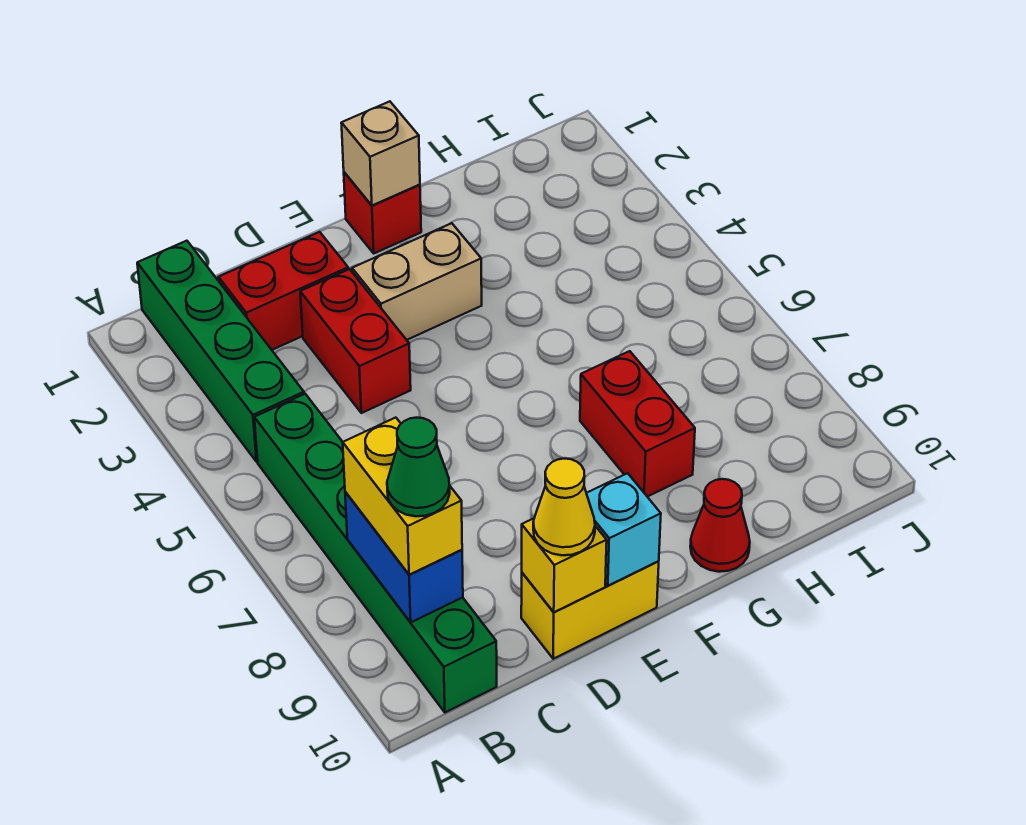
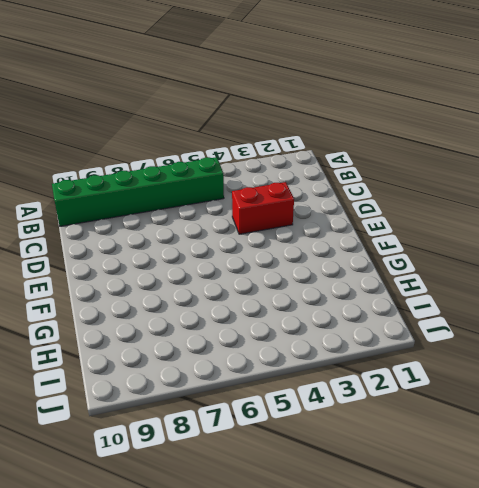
none -> green brick B1:B4 level 1
none -> red brick C2:D2 level 1
none -> yellow brick D10:E10 level 1

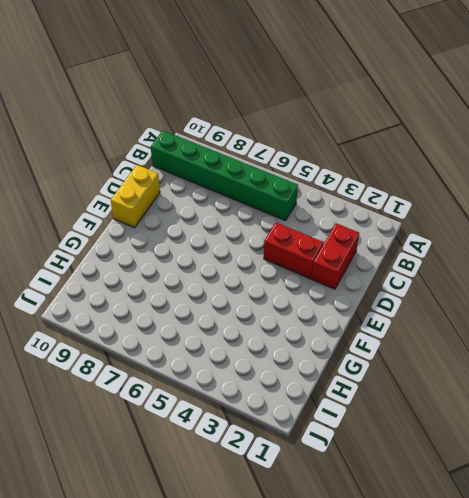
none -> green brick B1:B4 level 1
none -> tan brick E3:F3 level 1
none -> red brick F1 level 1

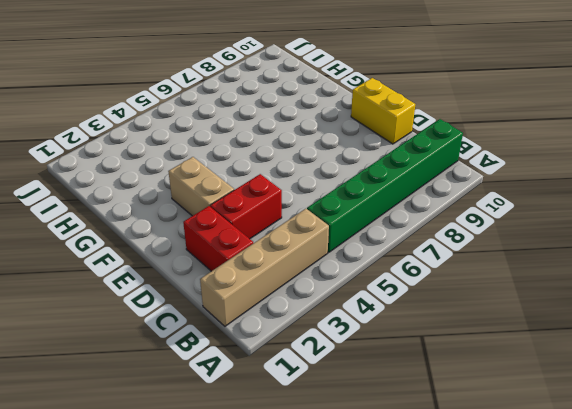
tan brick B1:B4 level 1 -> green brick B1:B4 level 1
none -> red brick F1 level 1
none -> red brick G7:G8 level 1
none -> red cone G10 level 1

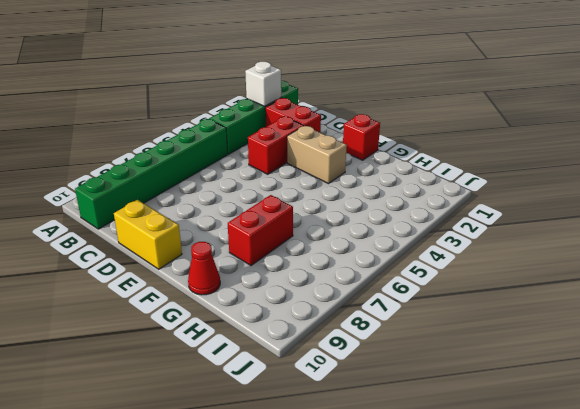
white brick B2 level 2 -> none
none -> blue brick B8:B9 level 2
none -> yellow brick D10 level 2
none -> cyan brick E10 level 2

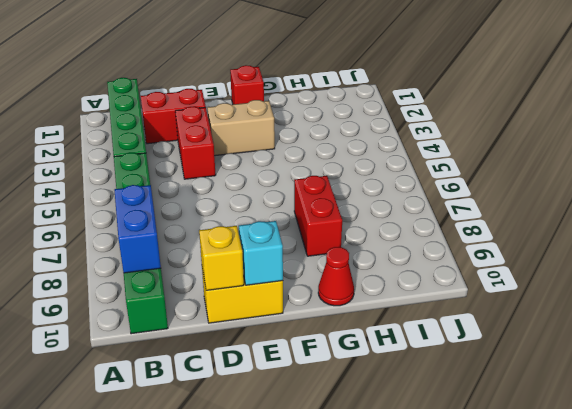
none -> tan brick F1 level 2
none -> yellow brick B8:B9 level 3
none -> yellow cone D10 level 3

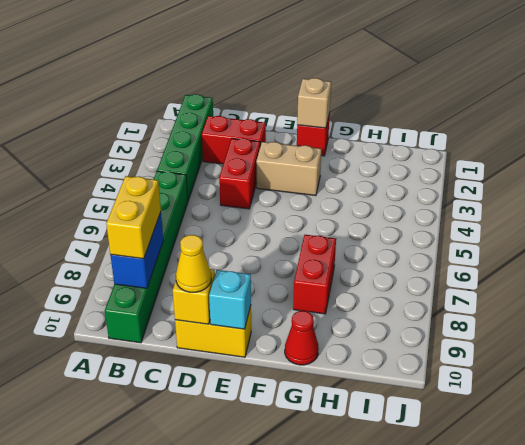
none -> green cone B9 level 4

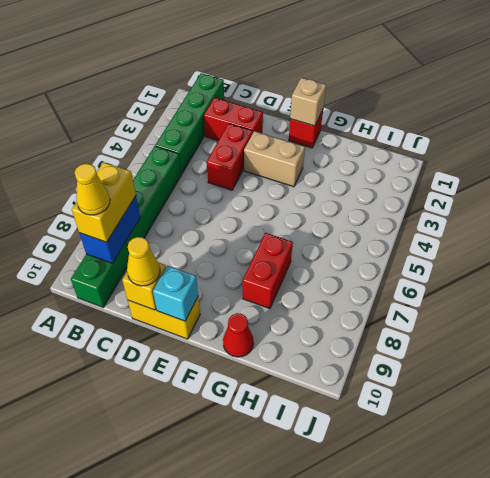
yellow cone B9 level 4 -> green cone B9 level 4

